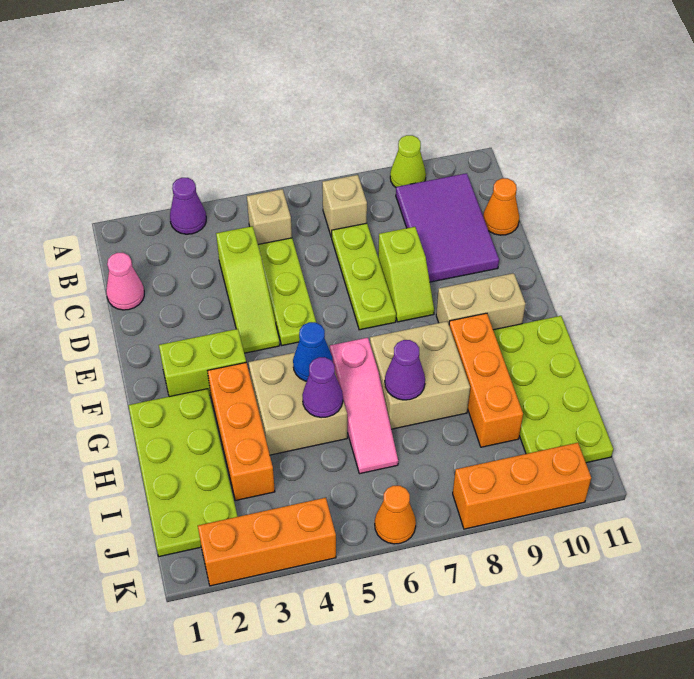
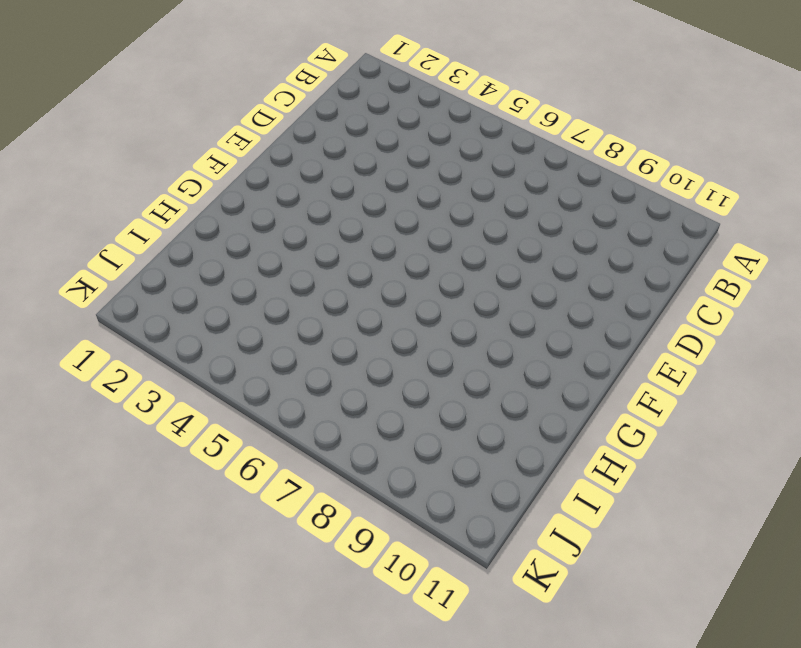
none -> purple cone A3 level 1
none -> lime cone A9 level 1
none -> tan brick B5 level 1

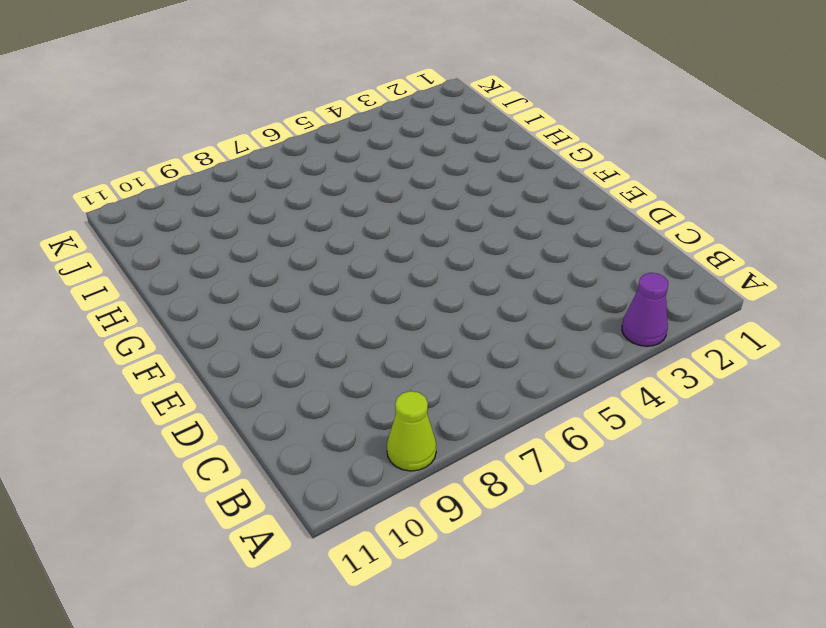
none -> tan brick B5 level 1
none -> tan brick B7 level 1
none -> purple tile B9:D10 level 1

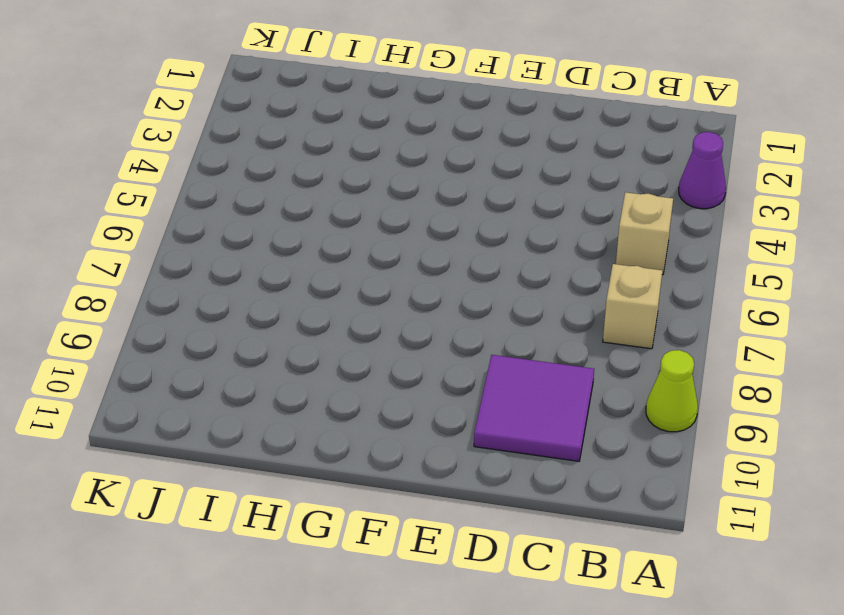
purple tile C9:D10 level 1 -> purple tile B9:D10 level 1
none -> pink cone C1 level 1
none -> lime slope C4:E4 level 1 top C
none -> lime plate C5:E5 level 1

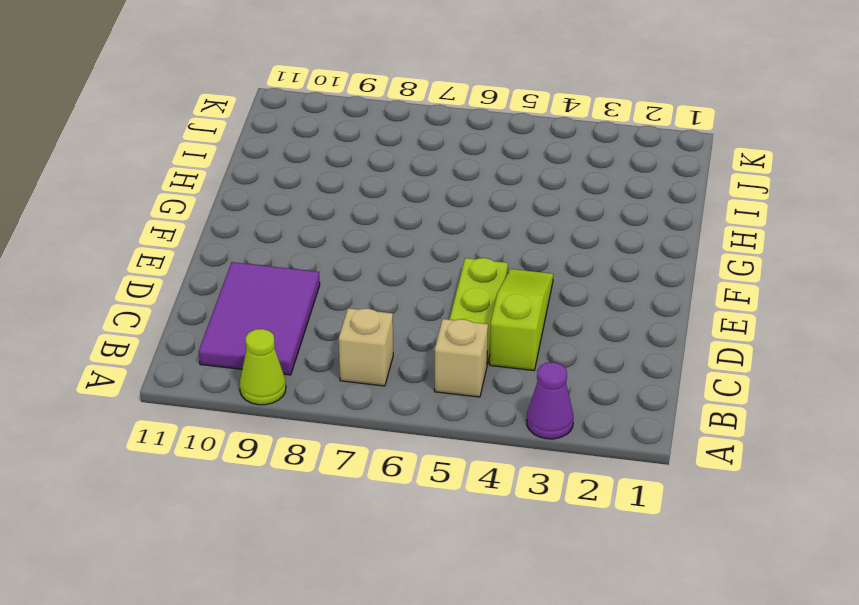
none -> pink cone C1 level 1
none -> lime plate C7:E7 level 1
none -> orange cone C11 level 1

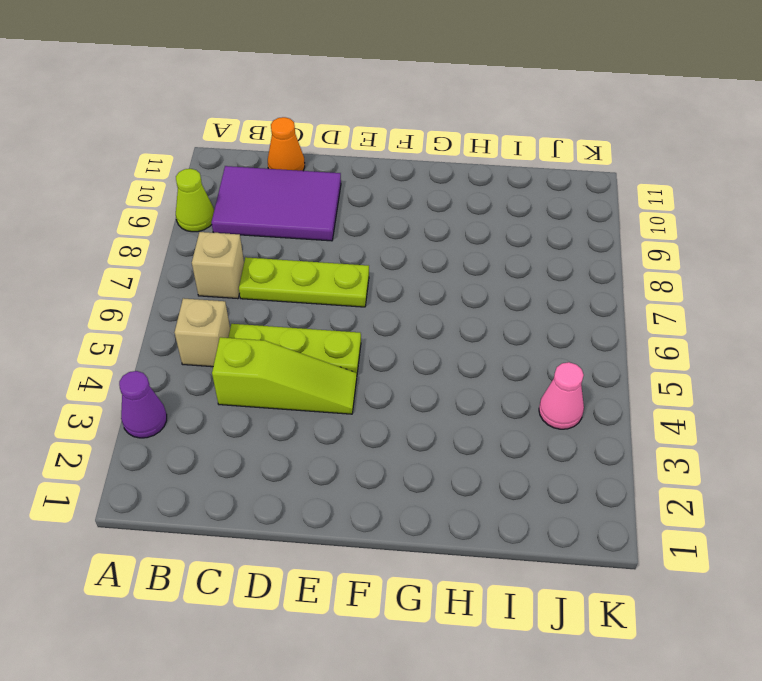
pink cone J4 level 1 -> pink cone C1 level 1
none -> lime slope D8:E8 level 1 top D
none -> lime brick F2:F3 level 1
none -> tan brick F9:F10 level 1

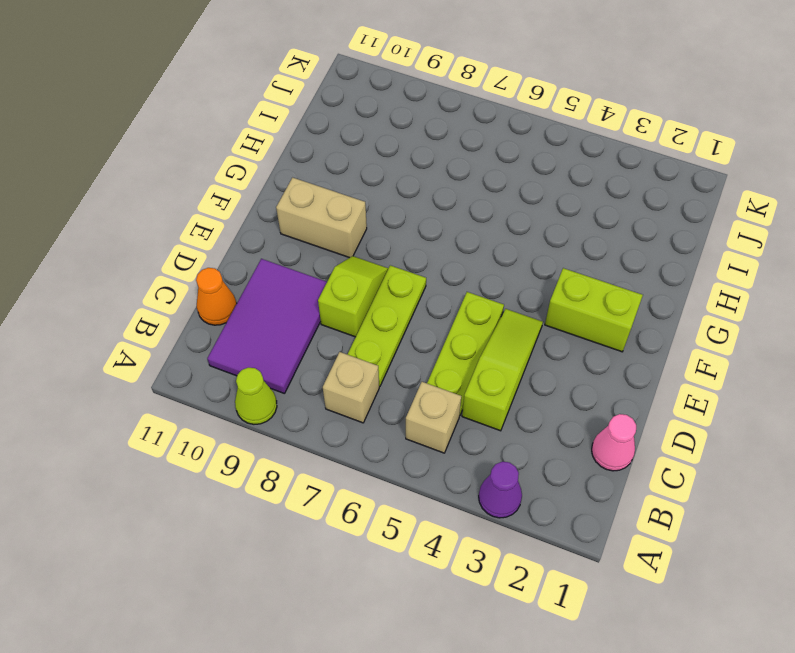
none -> lime plate G1:J2 level 1
none -> orange brick G3:I3 level 1
none -> tan brick G4:H5 level 1

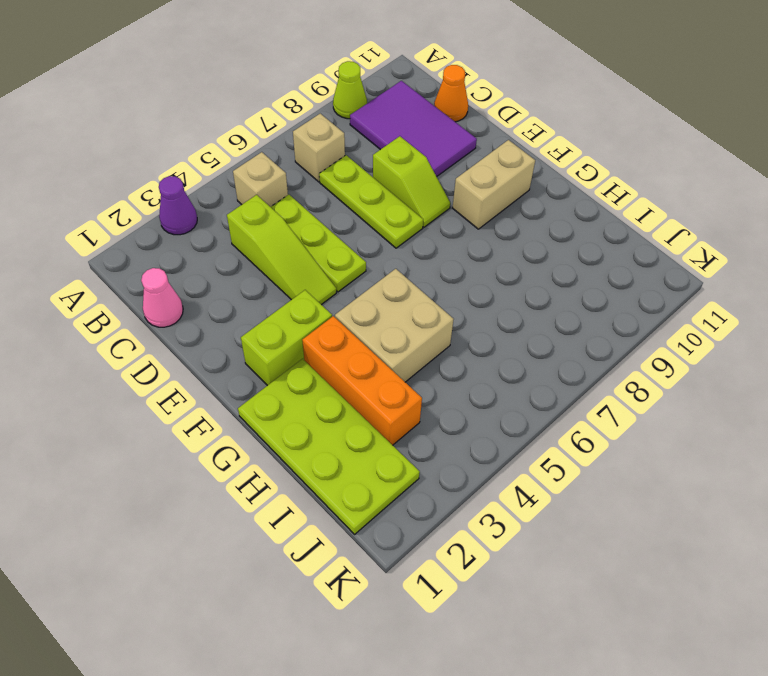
none -> pink slope G6:I6 level 1 top G
none -> tan brick G7:H8 level 1
none -> orange brick G9:I9 level 1

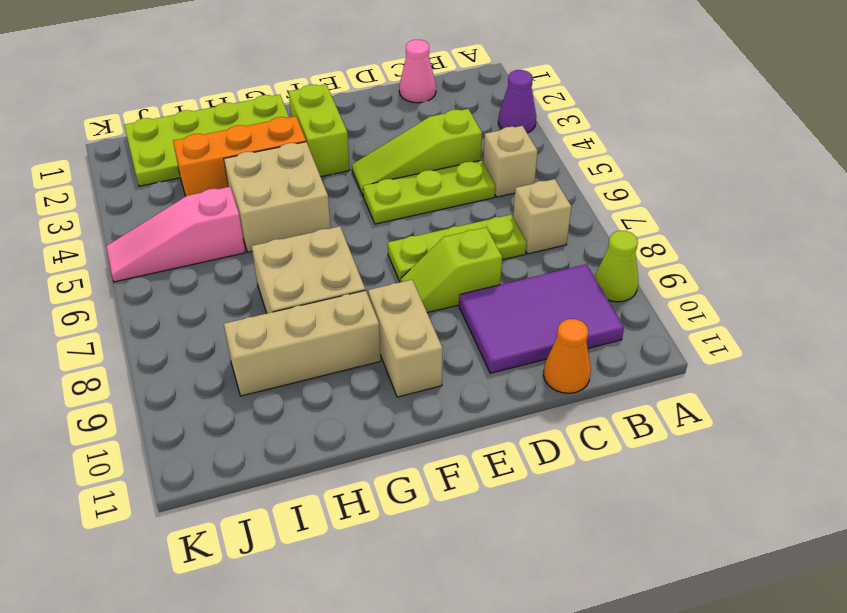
tan brick G9:I9 level 1 -> orange brick G9:I9 level 1
pink slope I5:K5 level 1 top I -> pink slope G6:I6 level 1 top G
none -> lime plate G10:J11 level 1
none -> orange brick K2:K4 level 1
none -> orange cone K6 level 1

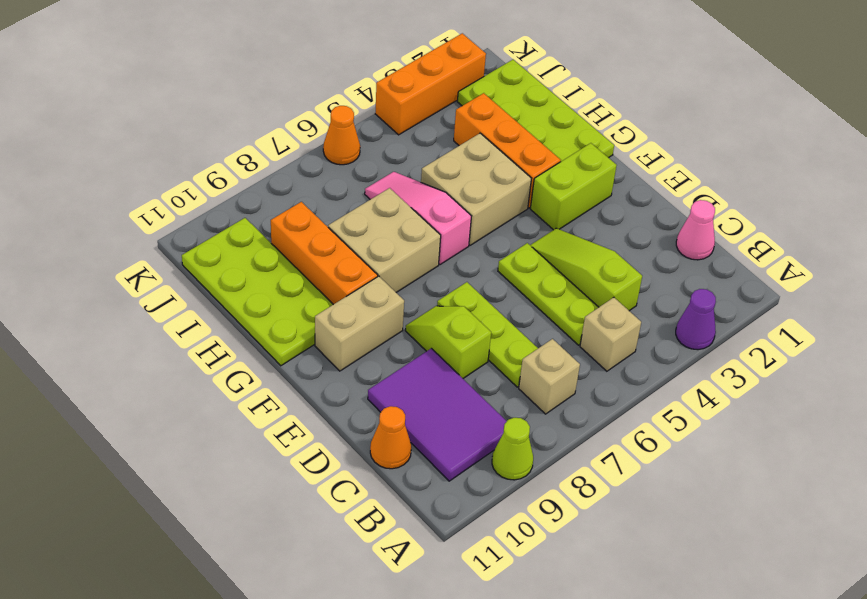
none -> orange brick K8:K10 level 1
none -> blue cone G5 level 2
none -> purple cone H5 level 2

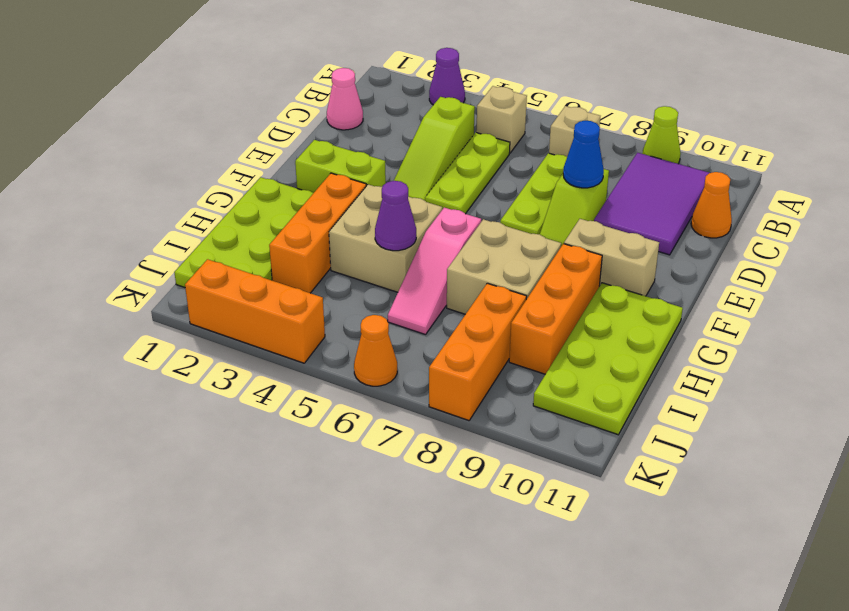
blue cone D8 level 2 -> blue cone G5 level 2
orange brick I8:K8 level 1 -> orange brick K8:K10 level 1
none -> purple cone H7 level 2

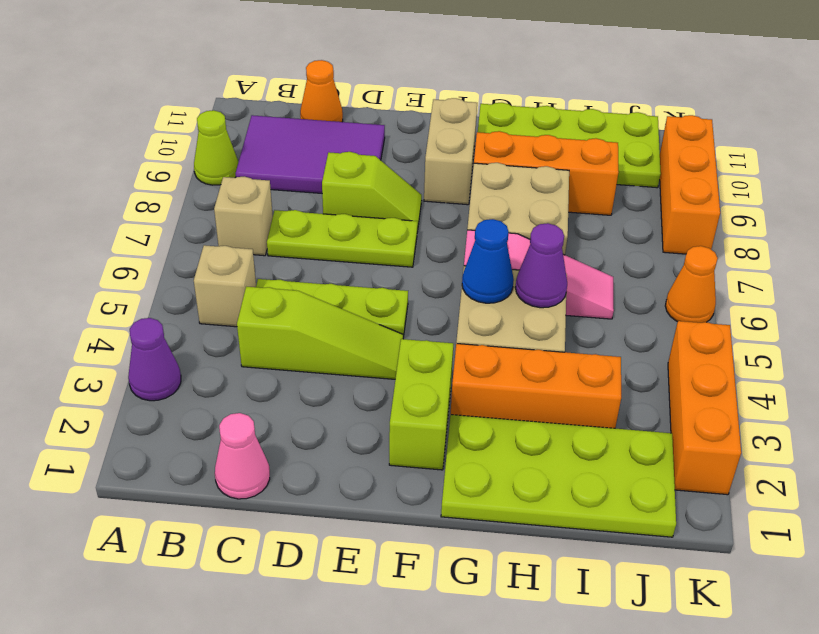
none -> purple cone H7 level 2

